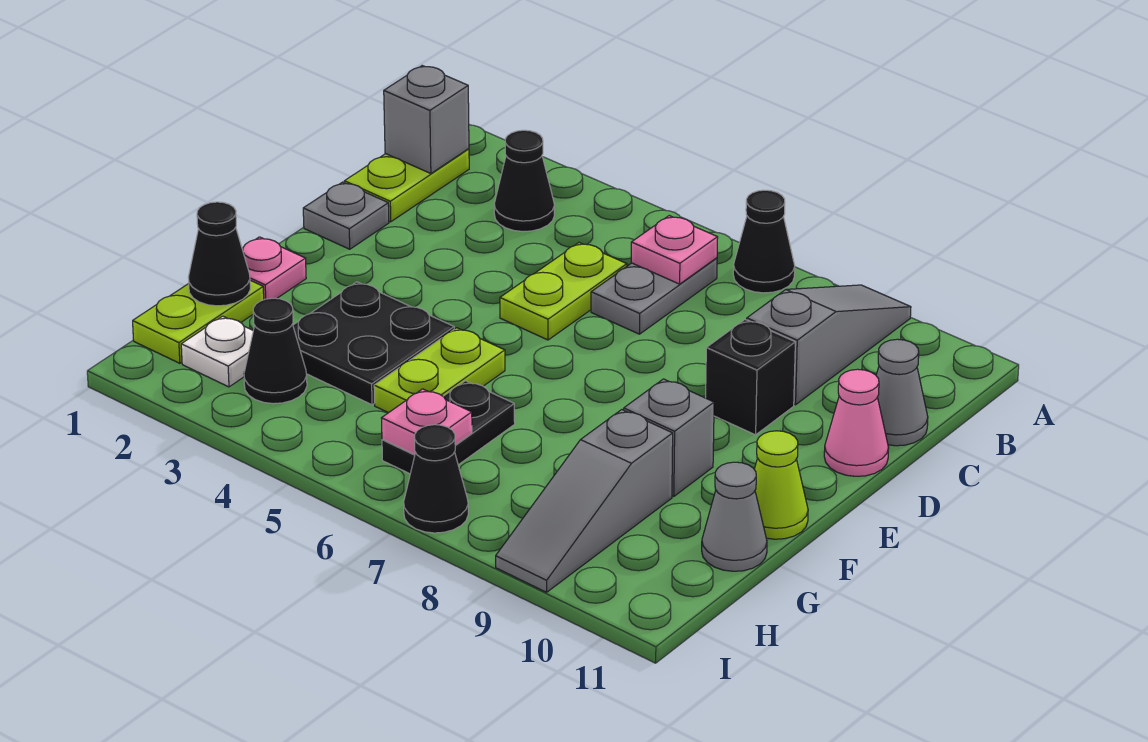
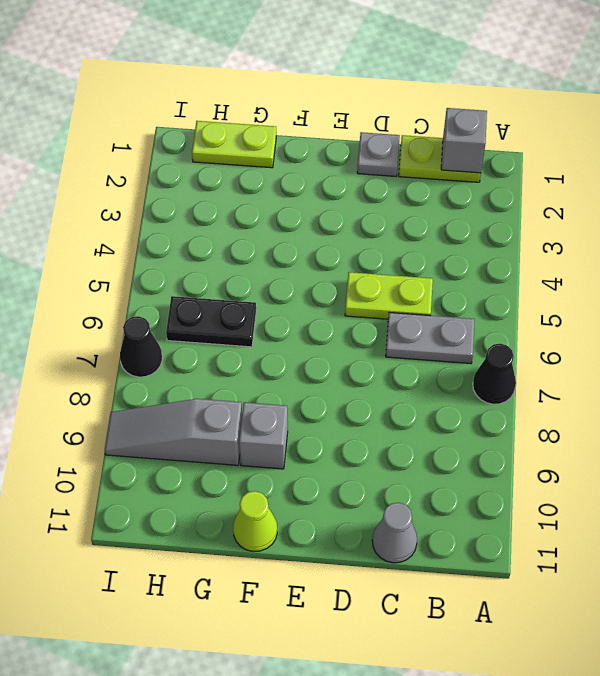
none -> grey slope A9:C9 level 1 top C
none -> black cone B3 level 1
none -> black brick D9 level 1

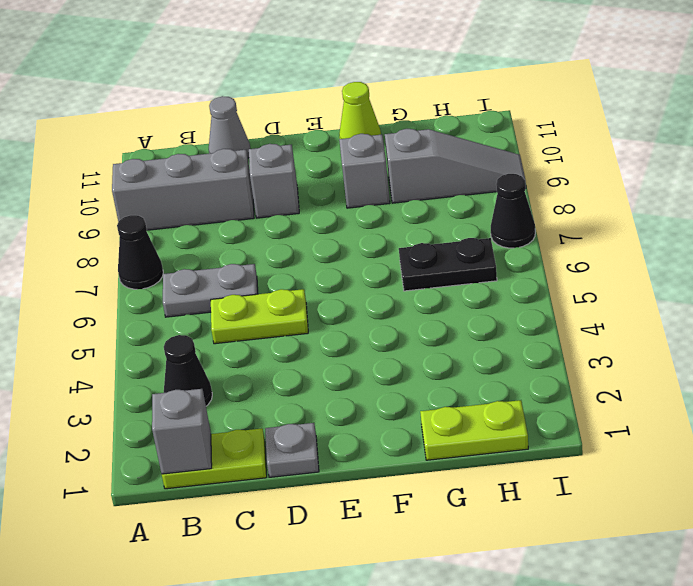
grey brick A9:C9 level 1 -> grey slope A9:C9 level 1 top C
grey brick D9 level 1 -> black brick D9 level 1
none -> pink cone D11 level 1
none -> pink plate F1 level 1
none -> black plate F3:G4 level 1

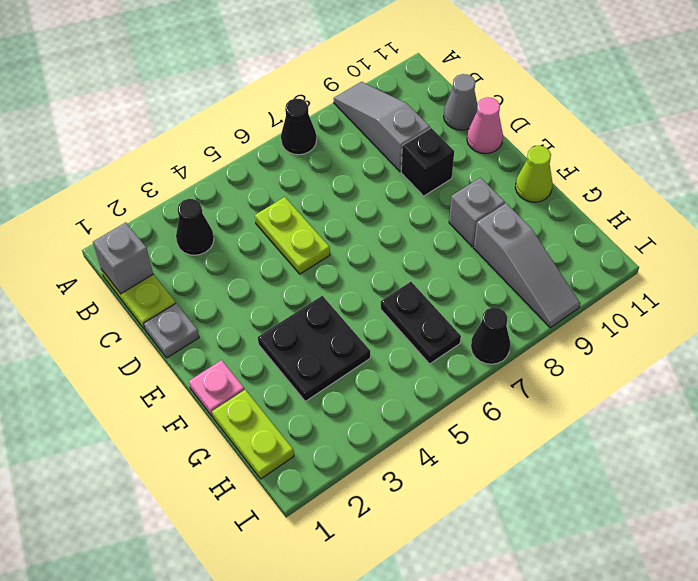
none -> grey plate B6:C6 level 1
none -> lime plate F5:G5 level 1
none -> grey cone G11 level 1

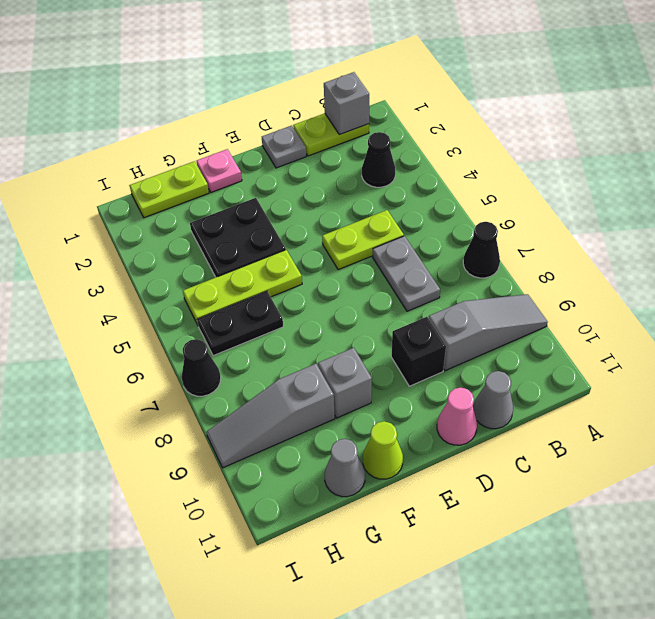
grey plate C6:C7 level 1 -> grey plate B6:C6 level 1
lime plate F5:H5 level 1 -> lime plate F5:G5 level 1
none -> white plate H2 level 1
none -> black cone H3 level 1
none -> pink plate B6 level 2

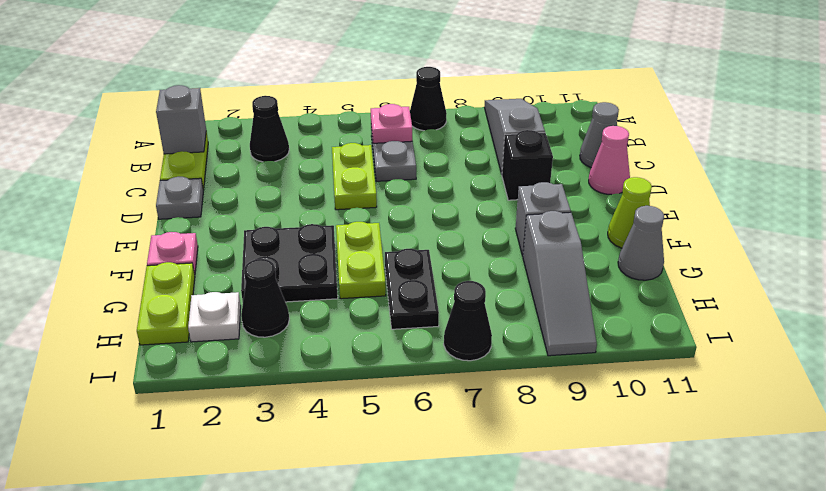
none -> black cone G1 level 2
none -> pink plate H6 level 2

